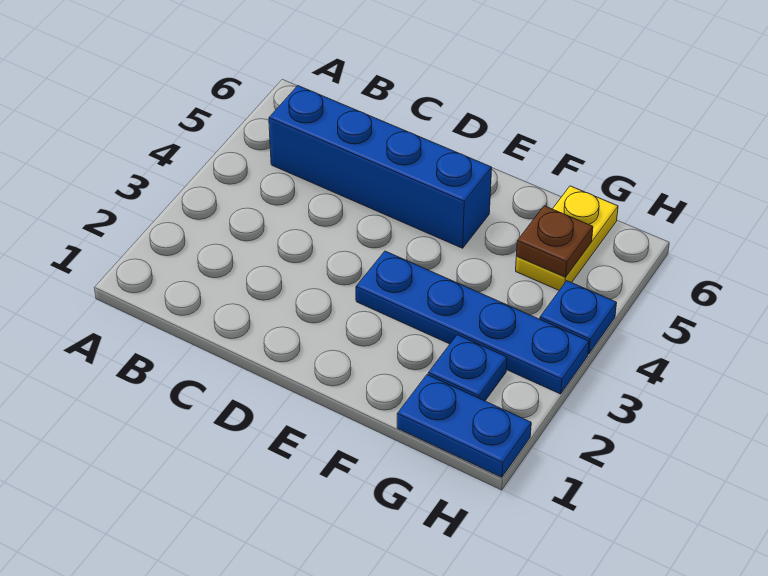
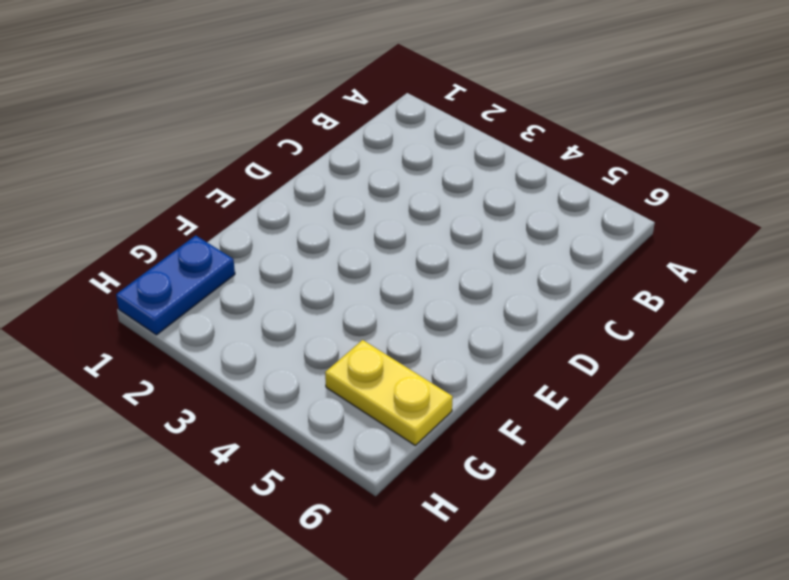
none -> blue brick B5:E5 level 1
none -> blue plate E3:H3 level 1

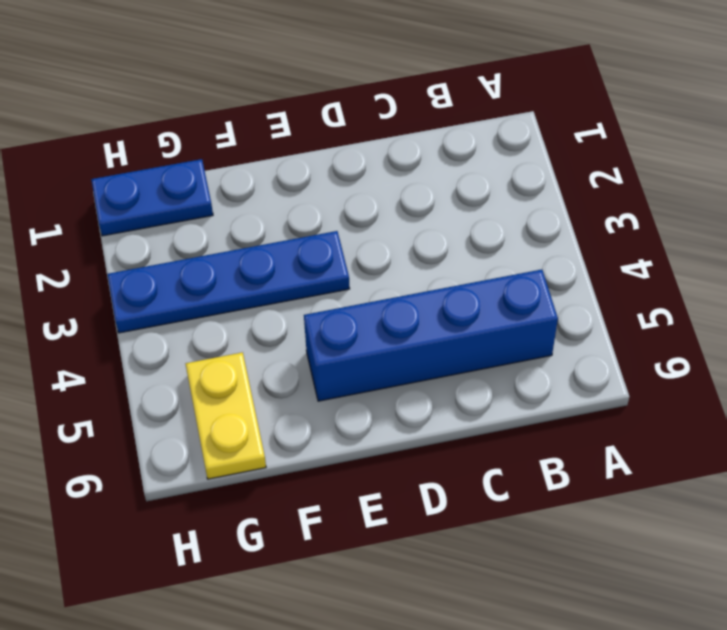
none -> blue plate G2 level 1
none -> blue plate H4 level 1

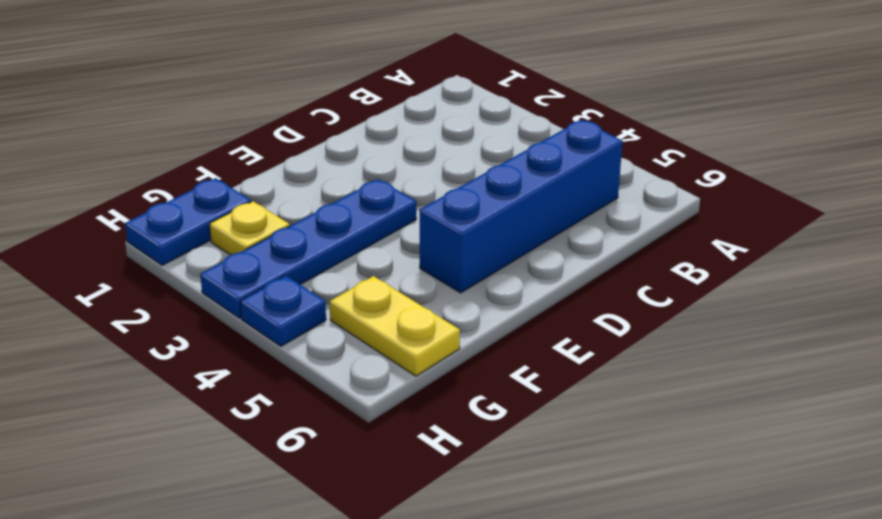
yellow plate G2 level 1 -> blue plate G2 level 1
none -> brown plate G5 level 2

